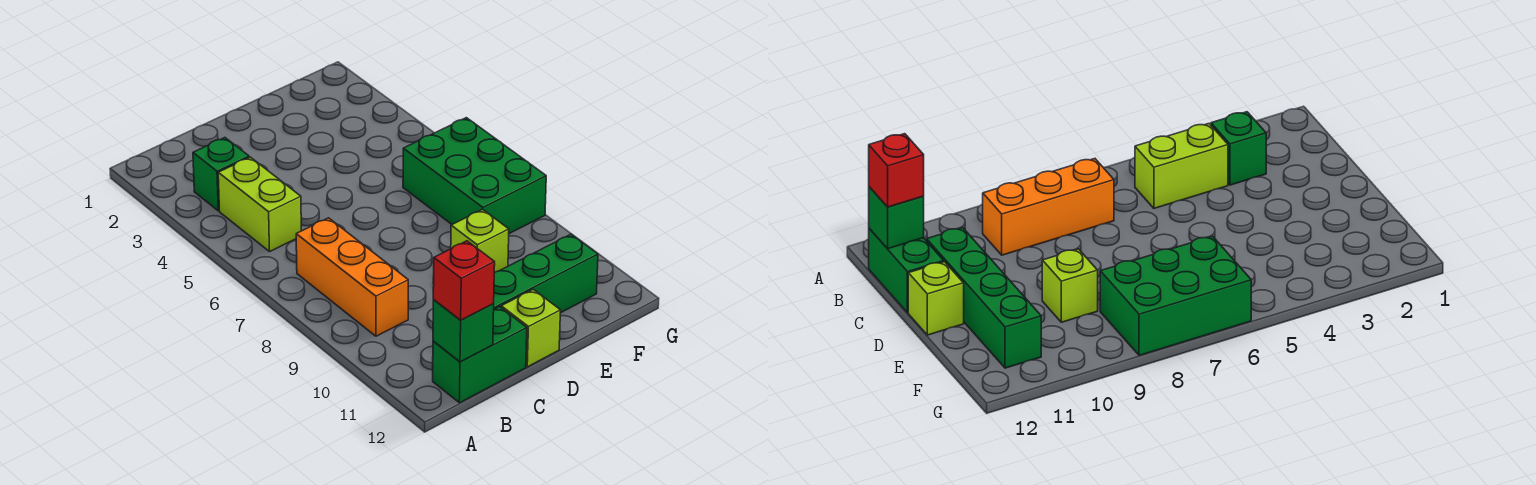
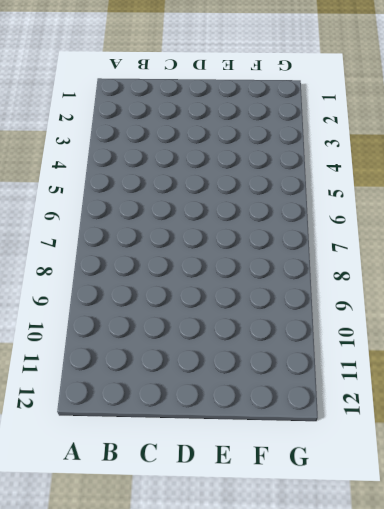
none -> green brick B3 level 1
none -> lime brick B4:B5 level 1

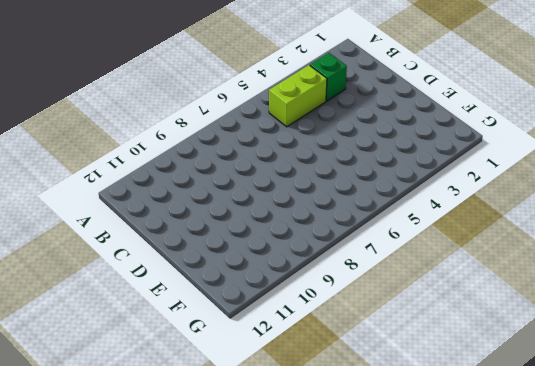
none -> orange brick B7:B9 level 1
none -> green brick B12:C12 level 1

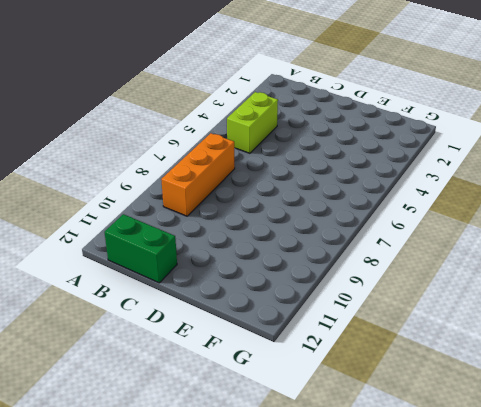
none -> green brick B3 level 1
none -> green brick C11:F11 level 1

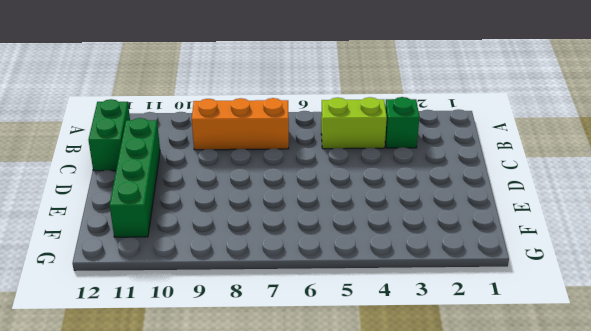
none -> lime brick D12 level 1
none -> lime brick E9 level 1

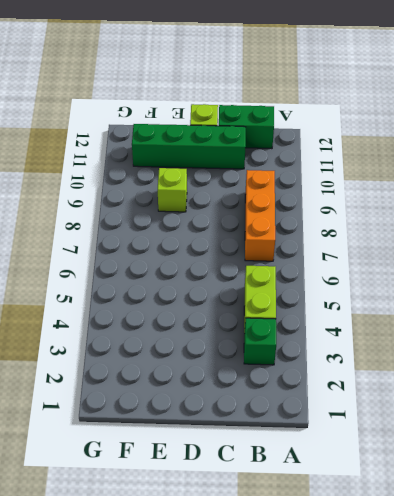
none -> green brick F6:G8 level 1
none -> green brick B12 level 2

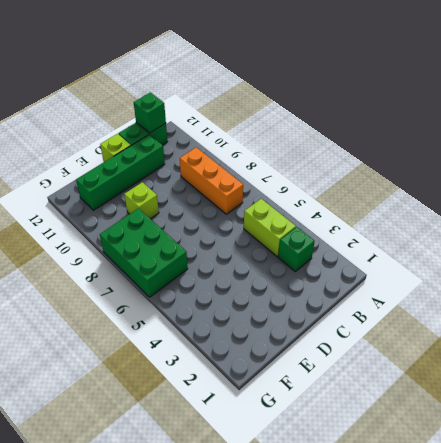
none -> red brick B12 level 3

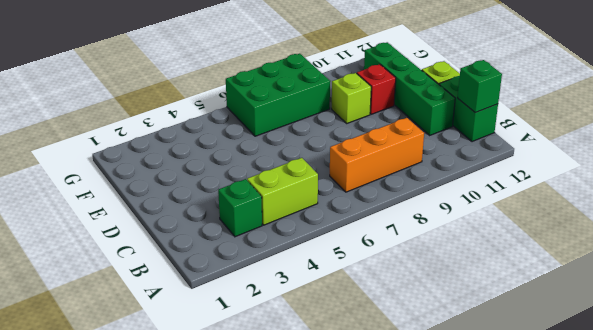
red brick E10 level 1 -> red brick B12 level 3

